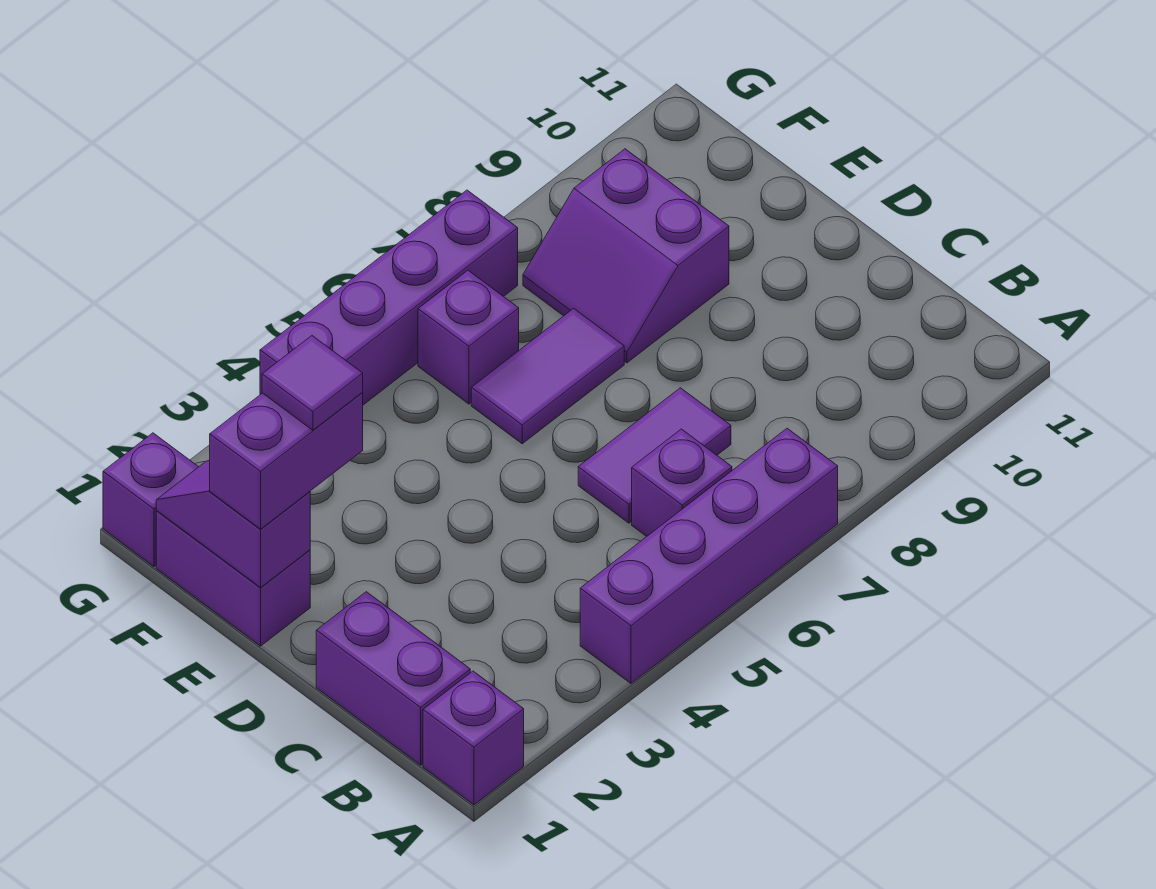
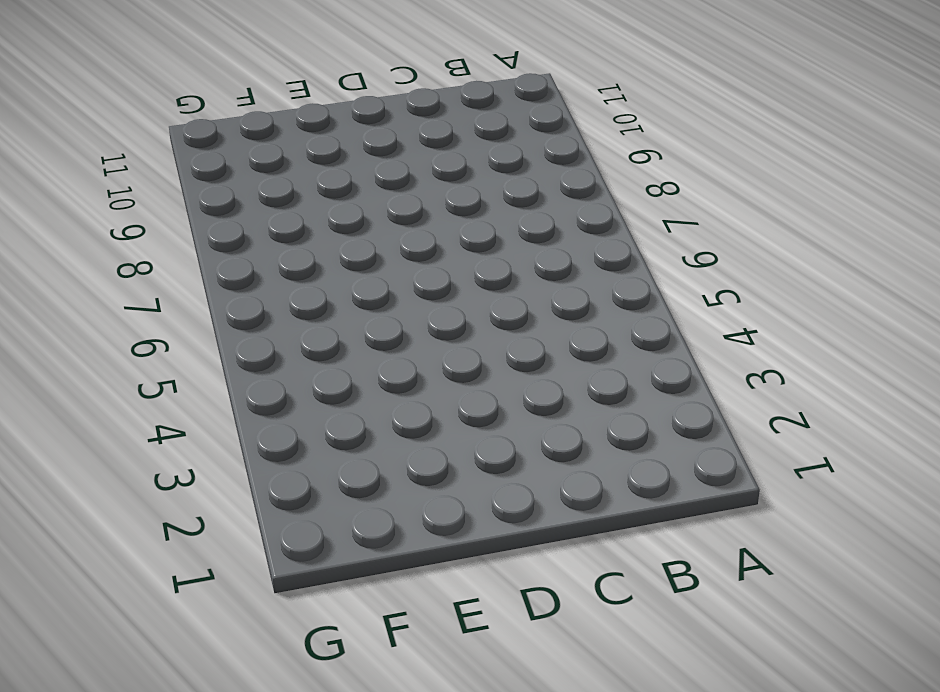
none -> purple brick A1 level 1
none -> purple brick A4:A7 level 1
none -> purple brick B1:C1 level 1

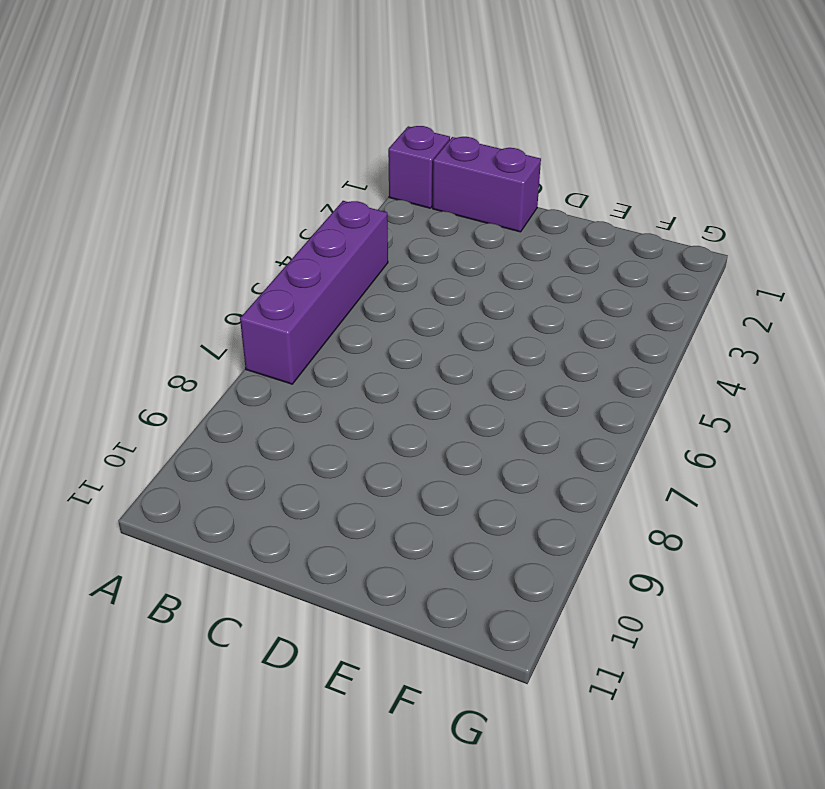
none -> purple brick B6 level 1
none -> purple tile C6:C7 level 1
none -> purple brick E1:F1 level 1

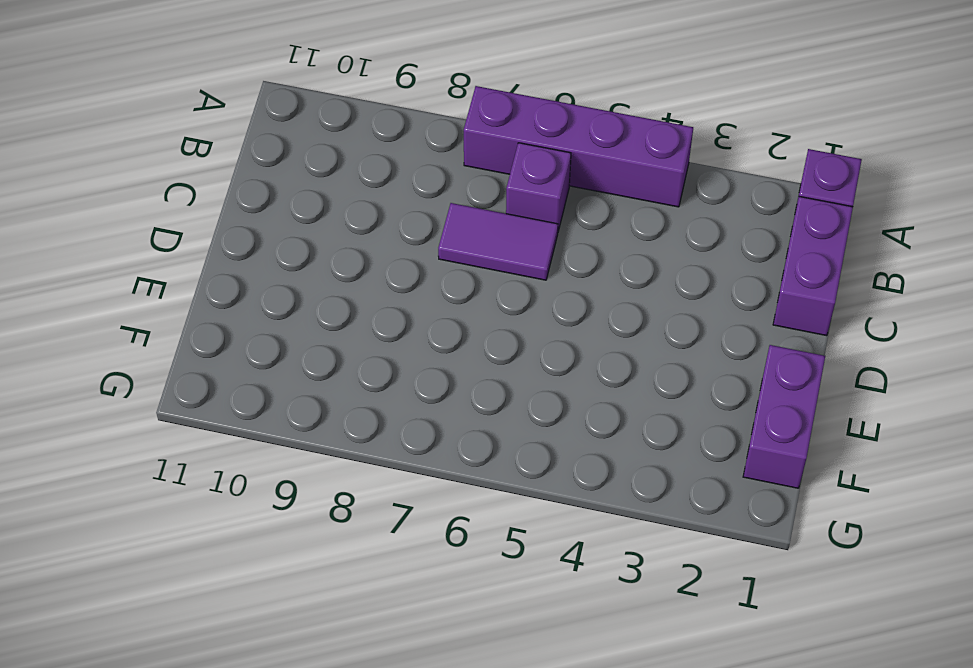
none -> purple tile E6:E7 level 1
none -> purple slope E8:F9 level 1 top 9
none -> purple brick F6 level 1

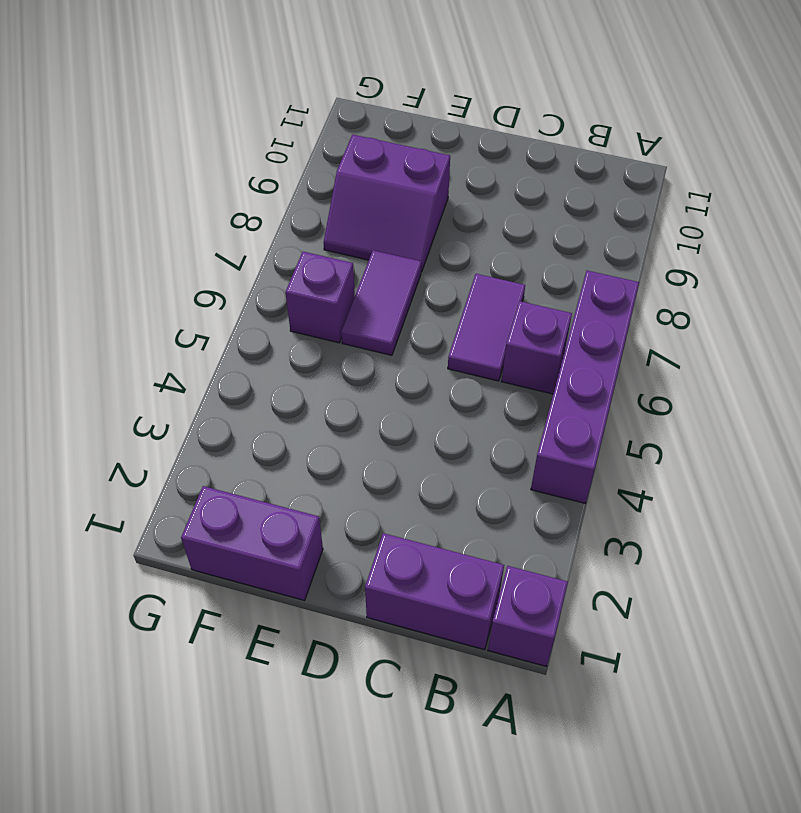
none -> purple brick G1 level 1
none -> purple brick G4:G7 level 1
none -> purple slope E1:F1 level 2 top E

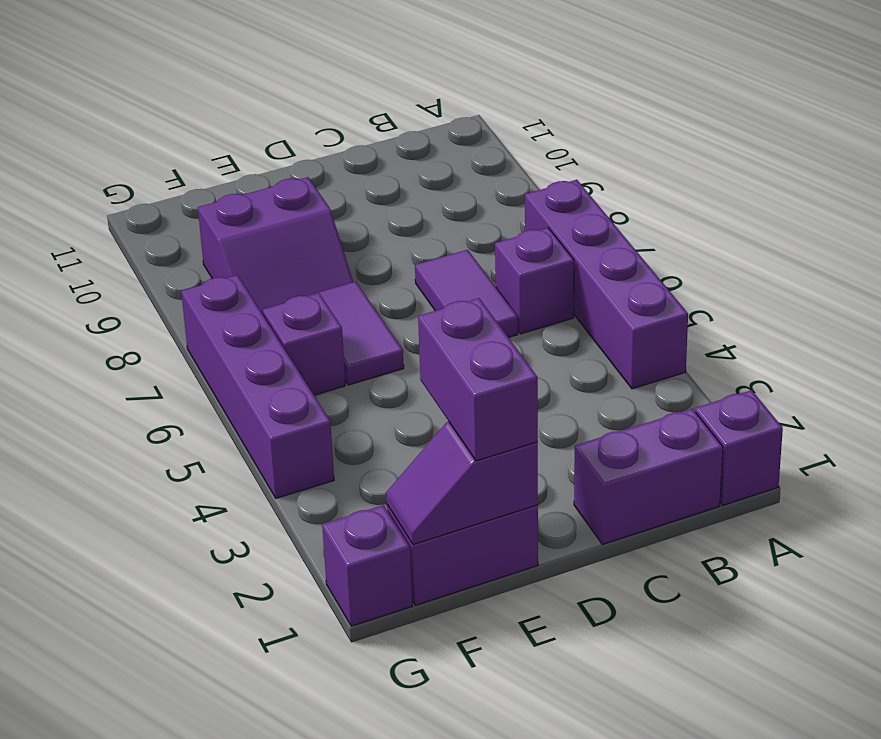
none -> purple tile E2 level 4

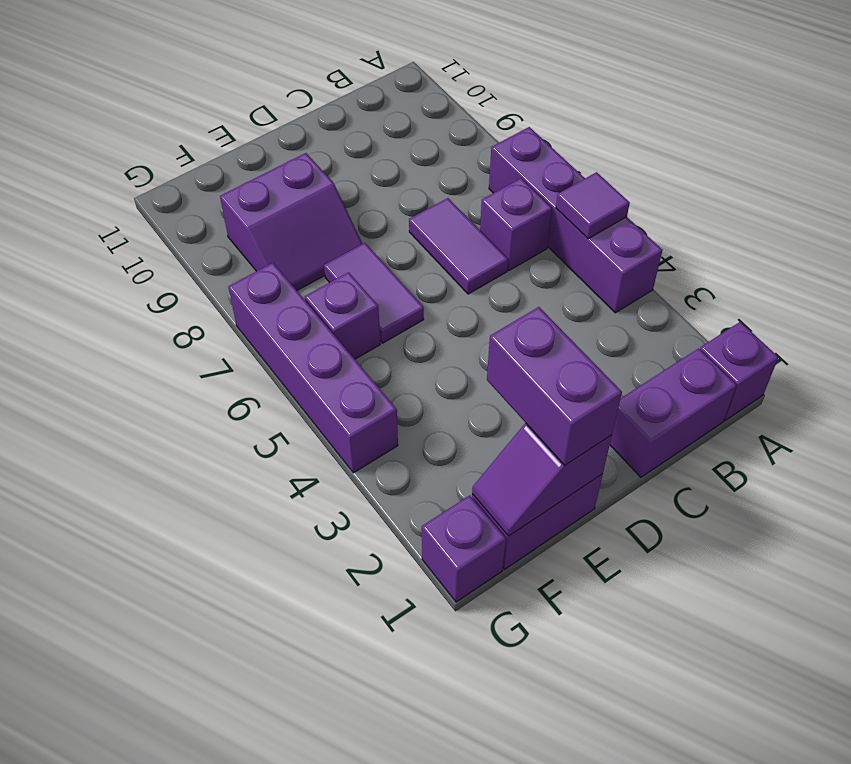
purple tile A5 level 2 -> purple tile E2 level 4

